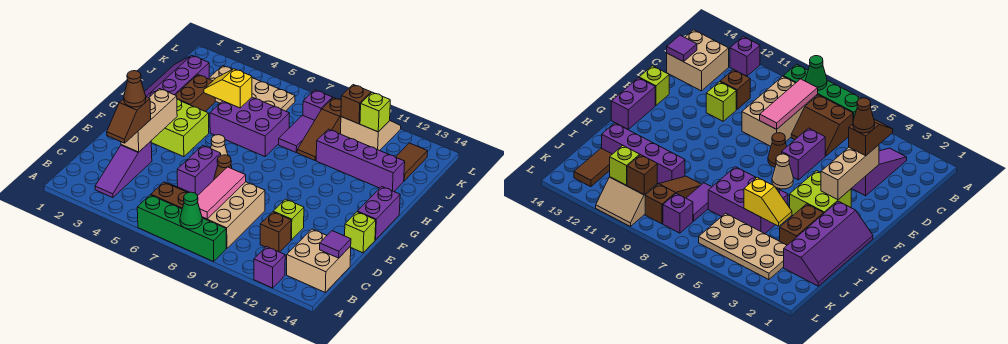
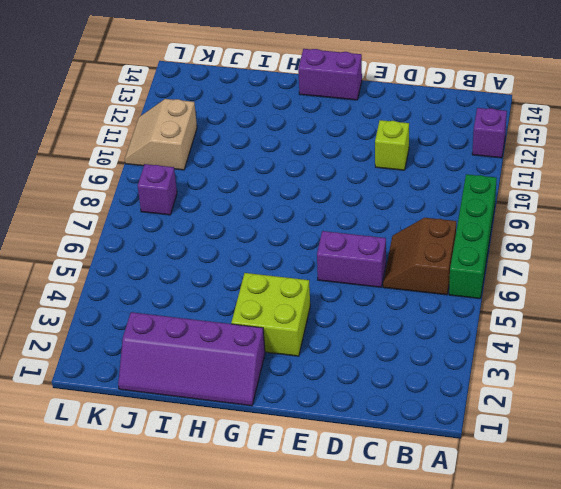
none -> purple slope B3:D3 level 1 top D
none -> tan brick B8:D9 level 1
none -> tan brick B13:C14 level 1
none -> brown brick C11 level 1

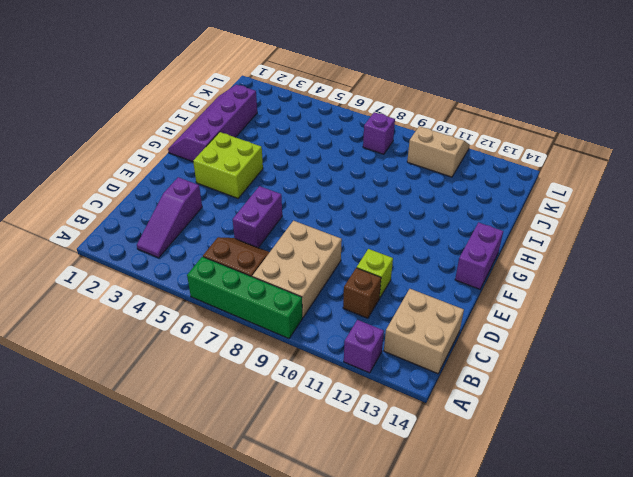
none -> brown cone E7 level 1
none -> lime brick E14 level 1
none -> tan cone F6 level 1
none -> brown brick H3:I3 level 1

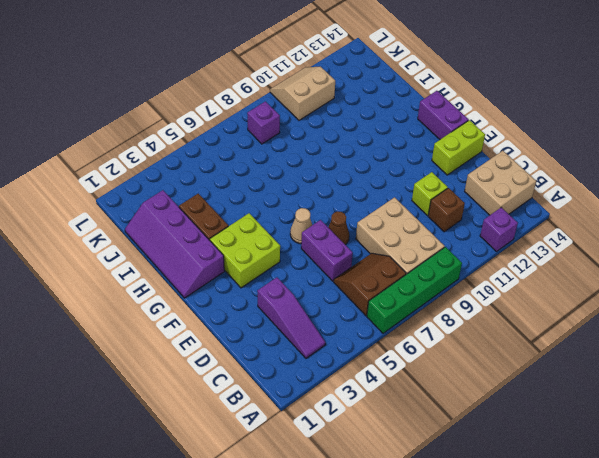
lime brick E13:E14 level 1 -> lime brick E14 level 1
none -> purple brick H5:I7 level 1
none -> purple tile I8:J8 level 1
none -> brown slope I9:K9 level 1 top K
none -> purple brick I10:I13 level 1

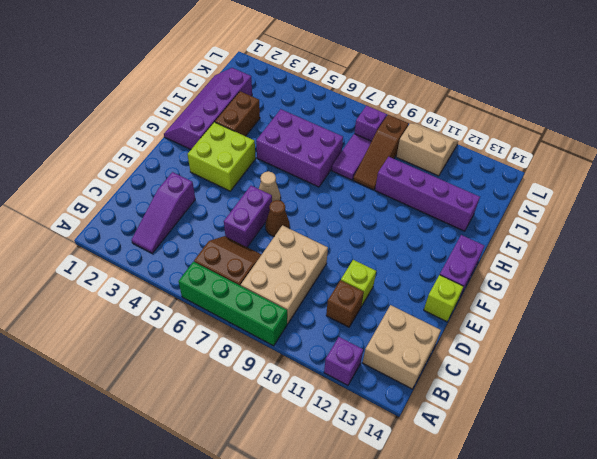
none -> tan plate J3:K6 level 1
none -> brown tile J13:K13 level 1
none -> green cone A8 level 2
none -> pink tile B8:D8 level 2

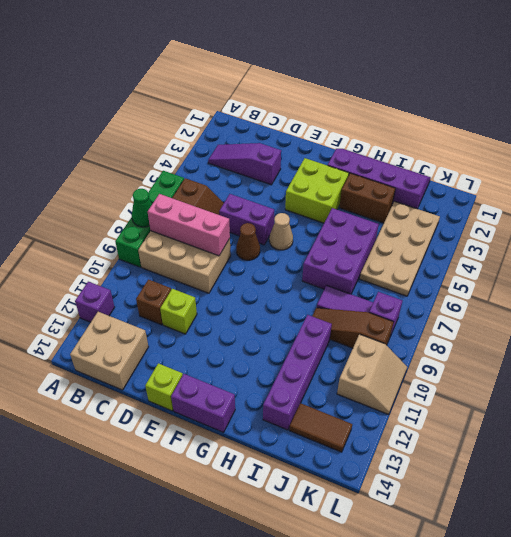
pink brick B8:D8 level 2 -> pink tile B8:D8 level 2
none -> purple tile C14 level 2
none -> tan brick D3:F3 level 2
none -> yellow slope I4:I5 level 2 top 5
none -> brown brick K10 level 2

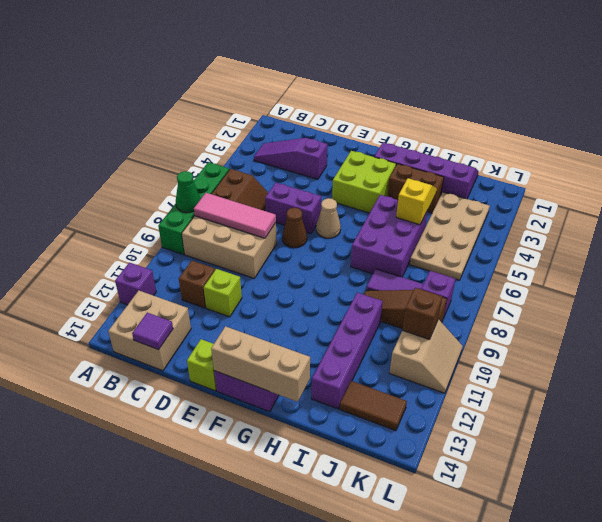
tan brick F14:H14 level 2 -> tan brick D3:F3 level 2
none -> lime brick K11 level 2
none -> brown slope C3:D3 level 3 top D
none -> brown cone D3 level 4

